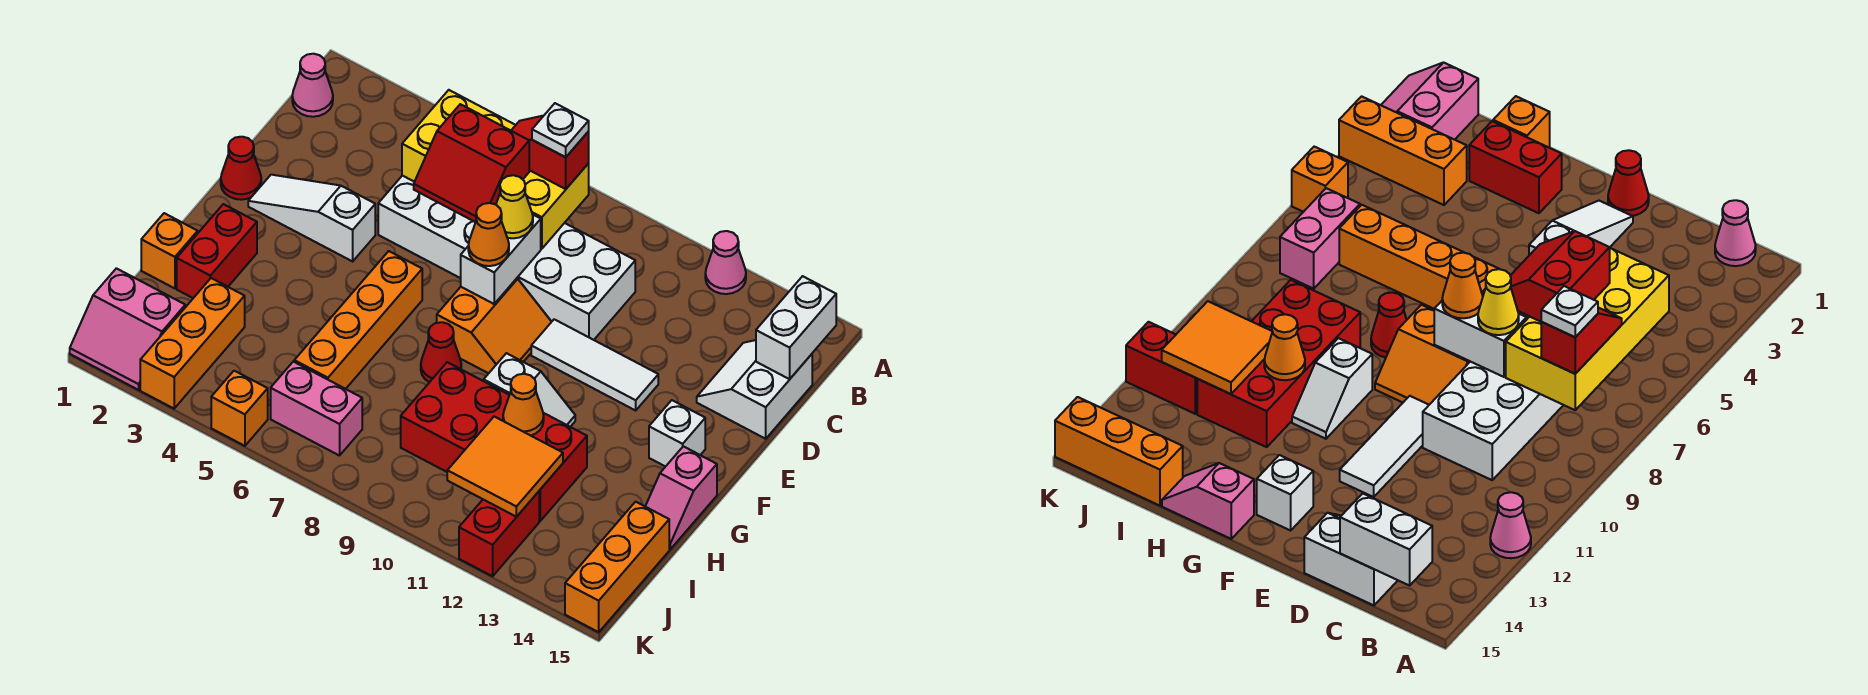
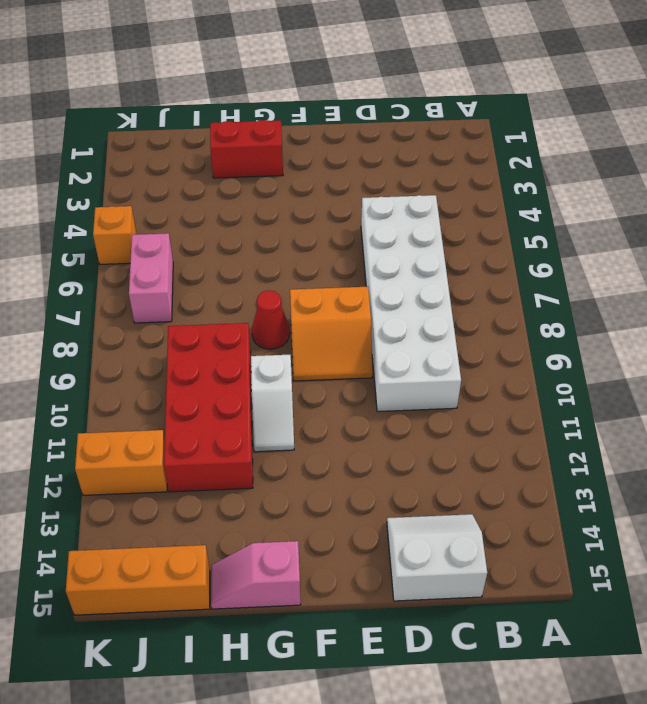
orange brick J12:K12 level 1 -> red brick J12:K12 level 1
none -> pink cone A12 level 1
none -> pink cone B1 level 1
none -> red cone E1 level 1
none -> white slope E2:E4 level 1 top 4

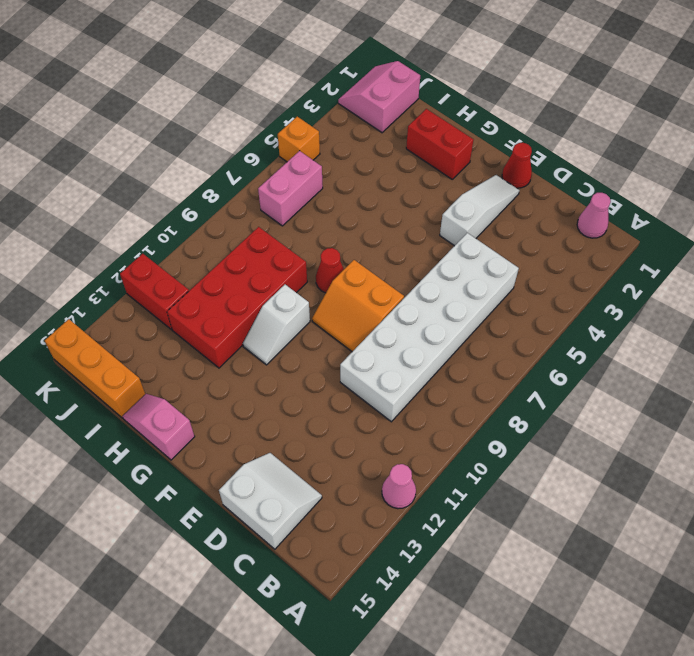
none -> white tile E10:E12 level 1
none -> orange brick F6:I6 level 1
none -> white brick F14 level 1
none -> orange brick H1 level 1

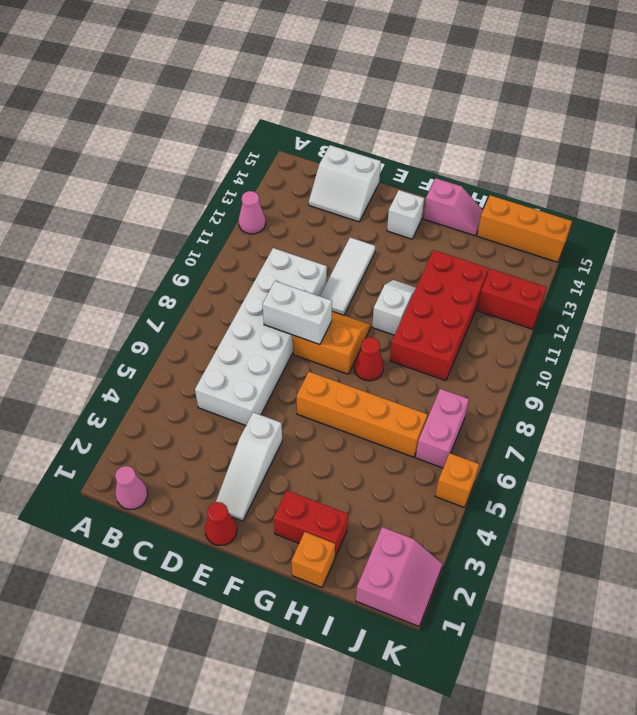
none -> orange brick I3:K3 level 1
none -> yellow brick B5:C8 level 2
none -> white brick B15:C15 level 2
none -> orange cone H11 level 2

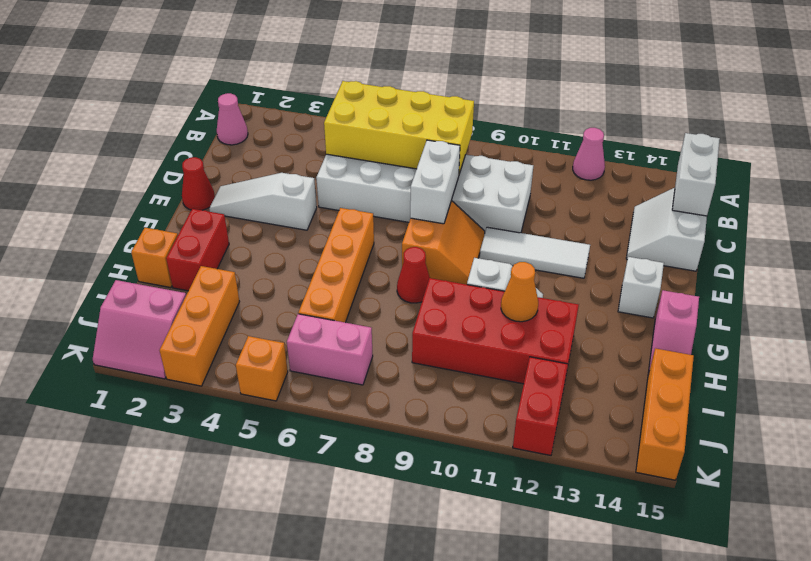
none -> orange tile I11:J12 level 2
none -> red slope B7:B8 level 3 top 8
none -> red slope C6:D7 level 3 top C
none -> yellow cone D8 level 3

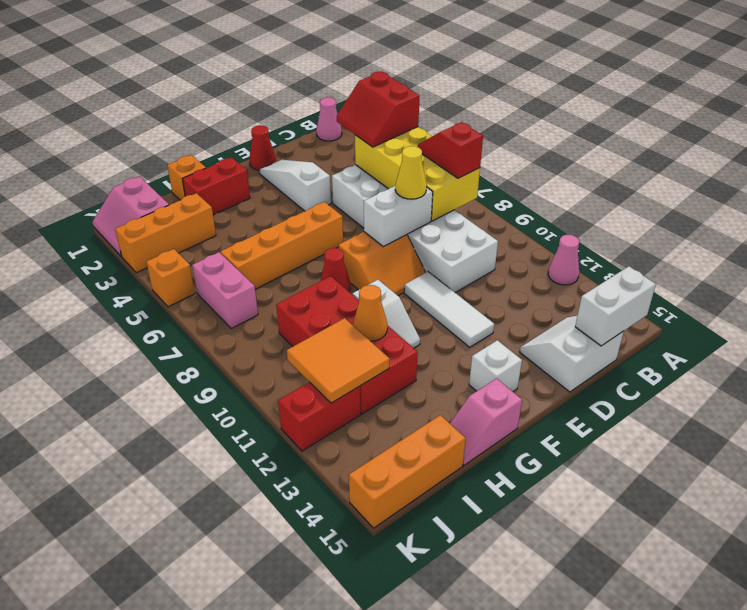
red slope B4:C5 level 3 top B -> red slope C6:D7 level 3 top C
none -> orange cone E8 level 3
none -> white plate B8 level 4

